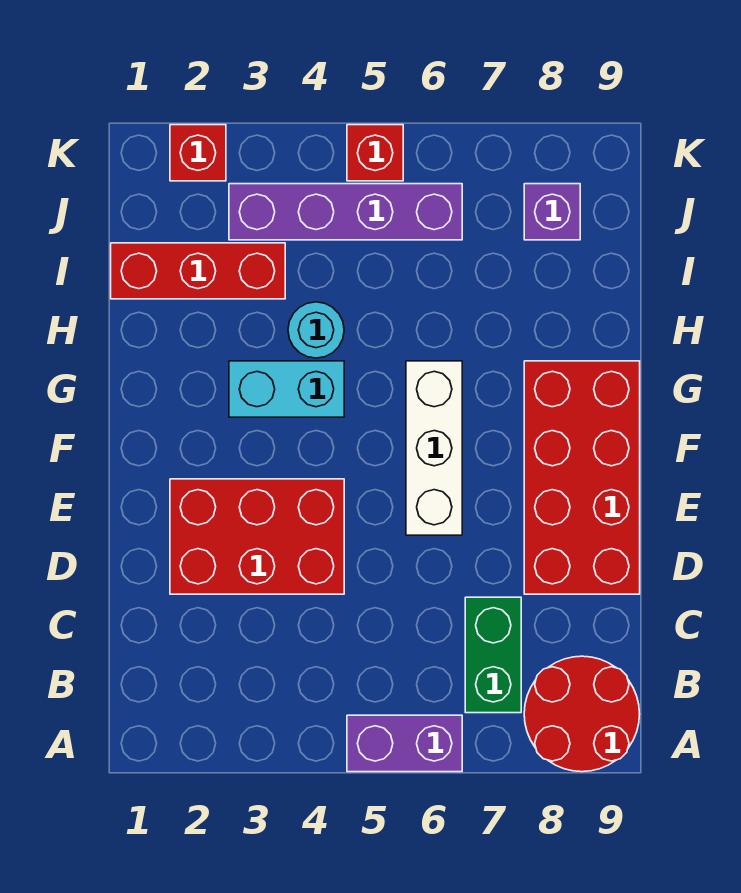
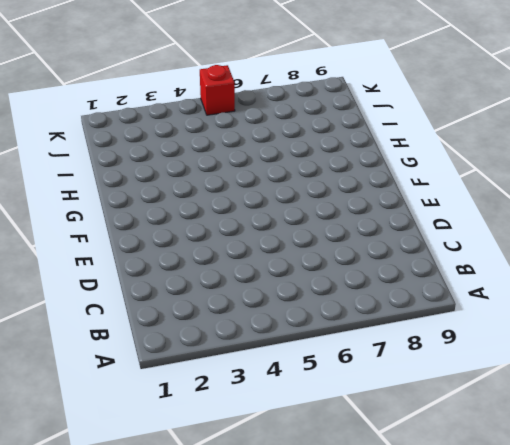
none -> purple brick A5:A6 level 1
none -> red round brick A8:B9 level 1
none -> green brick B7:C7 level 1

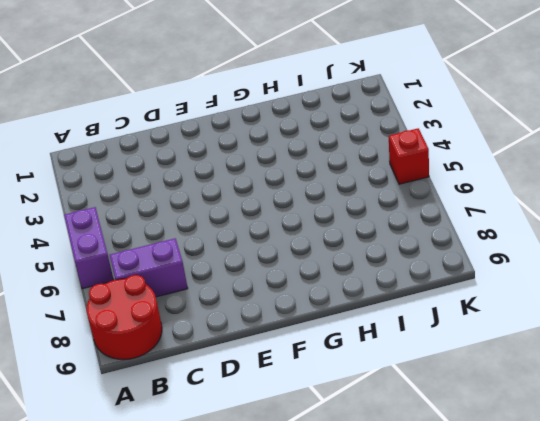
purple brick B7:C7 level 1 -> green brick B7:C7 level 1
none -> red brick D2:E4 level 1
none -> red brick D8:G9 level 1
none -> white brick E6:G6 level 1

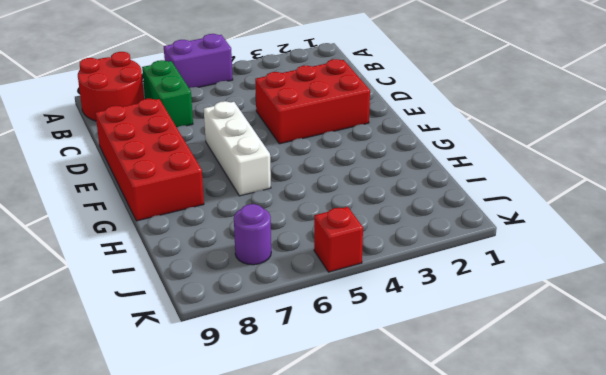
purple round brick J7 level 1 -> none
none -> cyan brick G3:G4 level 1
none -> cyan round brick H4 level 1
none -> red brick I1:I3 level 1

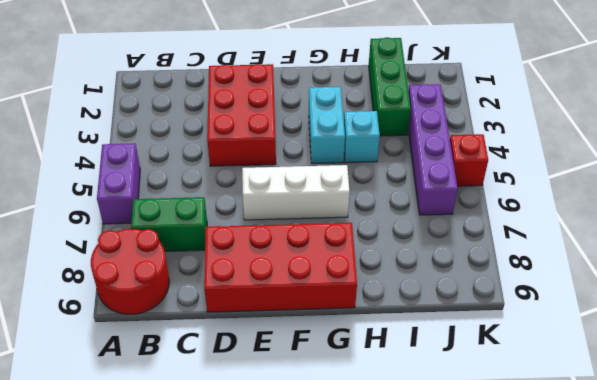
cyan brick H4 level 1 -> cyan round brick H4 level 1
green brick I1:I3 level 1 -> red brick I1:I3 level 1
none -> purple brick J8 level 1
none -> red brick K2 level 1

